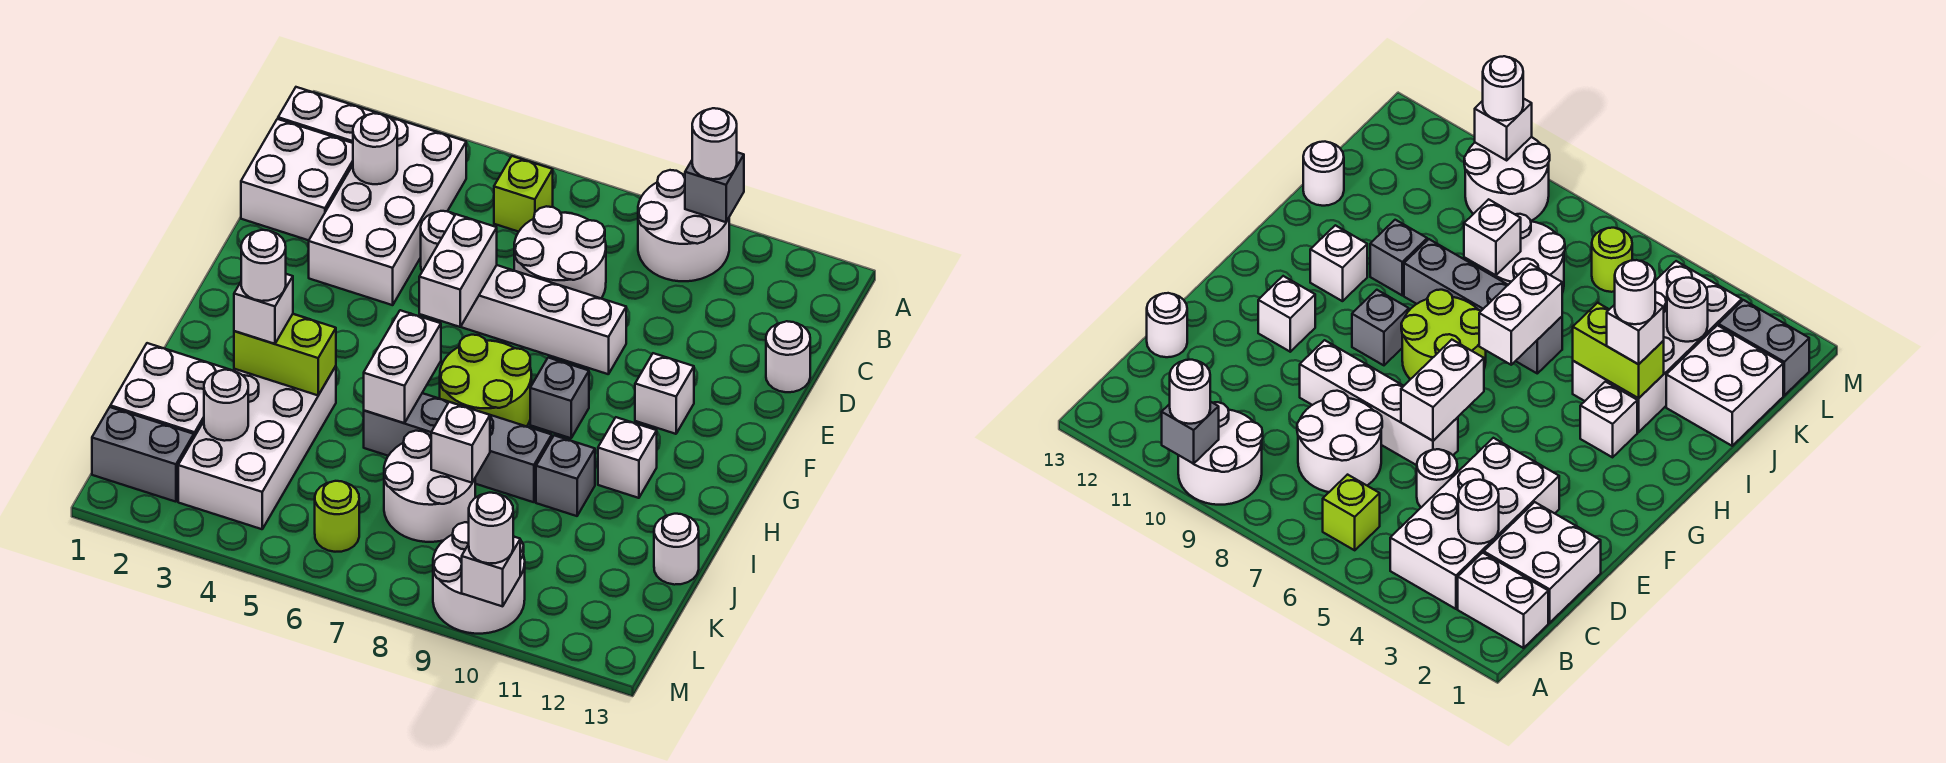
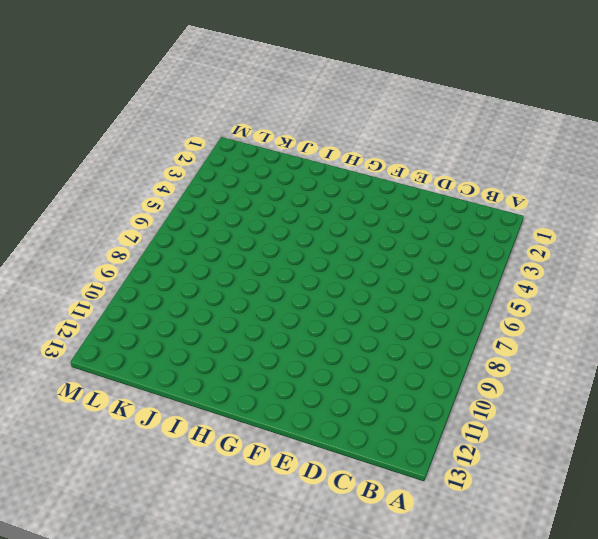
none -> white round brick A9:B10 level 1
none -> white brick B1:B2 level 1
none -> white brick B3:E4 level 1
none -> lime brick B6 level 1

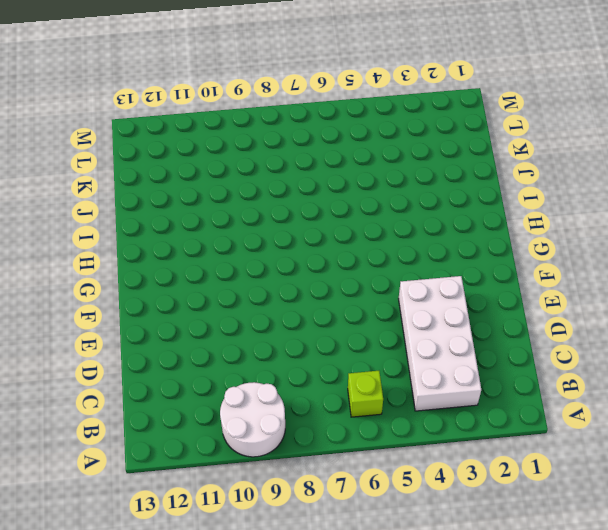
none -> white brick B1:B2 level 1
none -> white brick C1:D2 level 1
none -> white round brick C7:D8 level 1
none -> white round brick D5 level 1

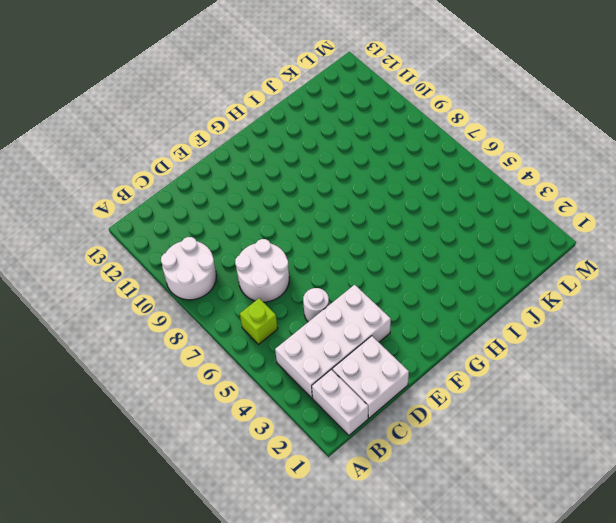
none -> white round brick D13 level 1
none -> white brick E6:E9 level 1
none -> white brick F11 level 1
none -> lime round brick G7:H8 level 1

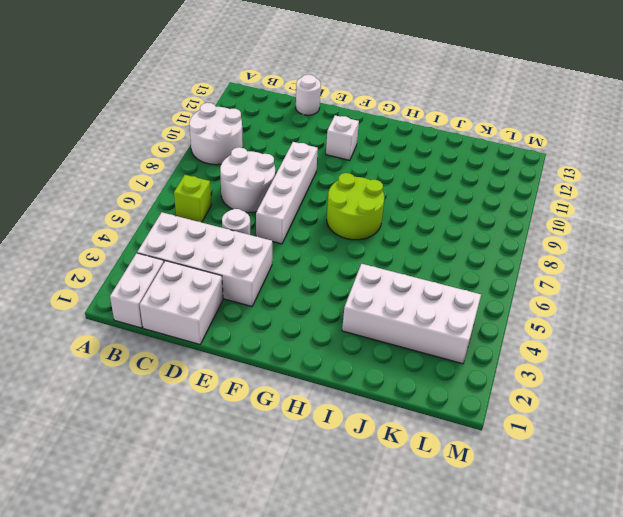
none -> grey brick G9 level 1
none -> white brick H3 level 1
none -> white brick H11 level 1
none -> grey brick I6:I9 level 1

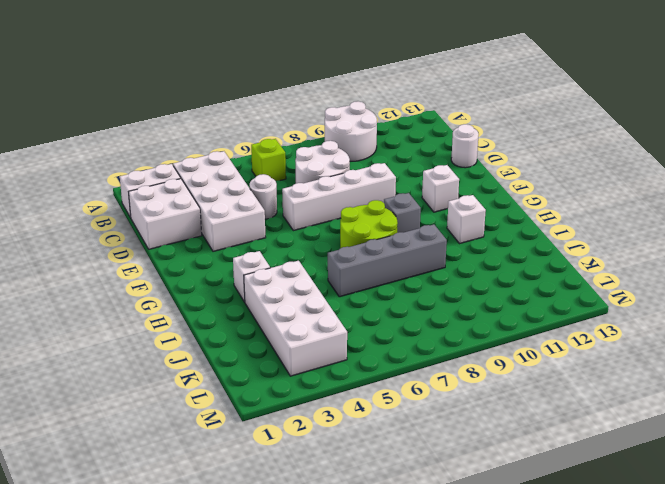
none -> grey brick I10 level 1
none -> white brick J1:K2 level 1
none -> white round brick J7:K8 level 1
none -> white round brick J13 level 1

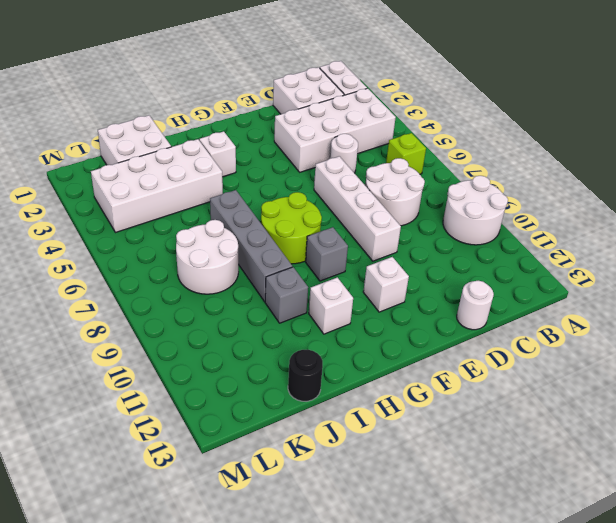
black round brick J13 level 1 -> white round brick J13 level 1
none -> grey brick L1:L2 level 1
none -> lime round brick L6 level 1
none -> white round brick L9:M10 level 1
none -> grey brick A10 level 2

